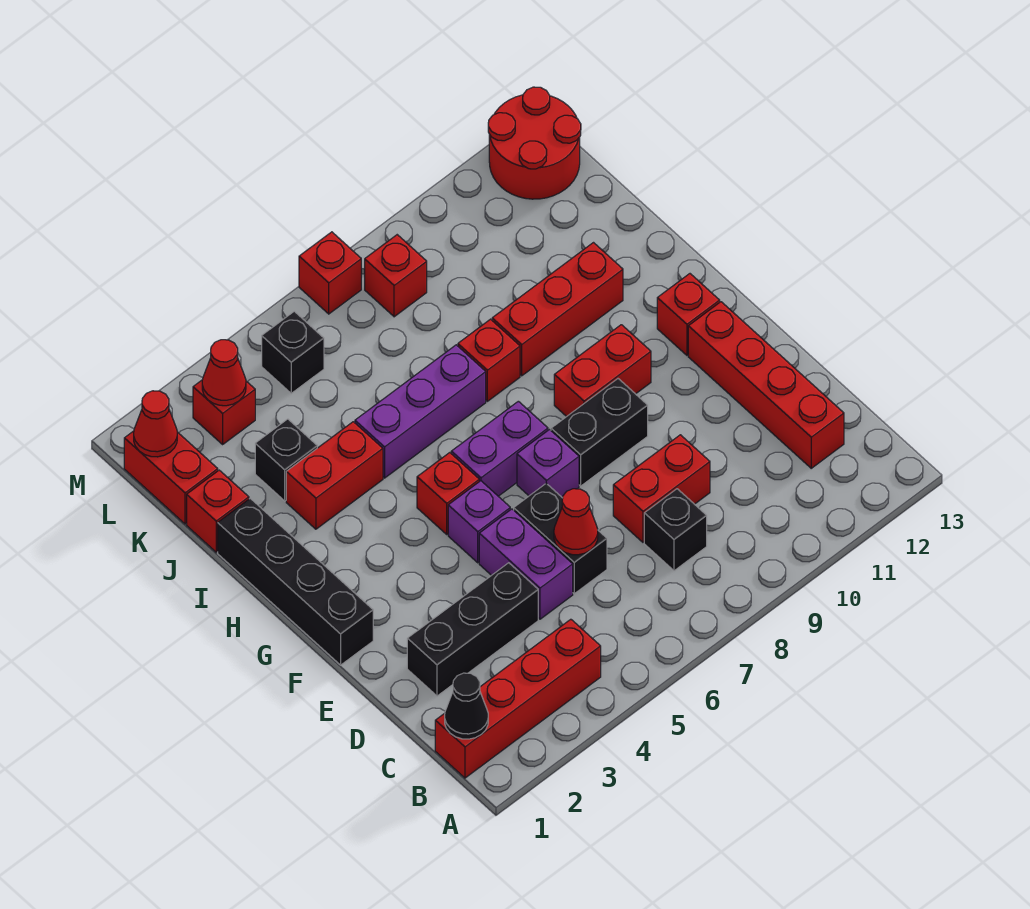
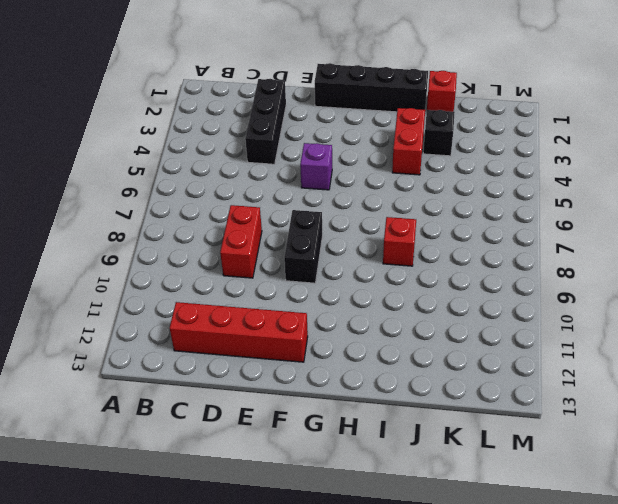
none -> red brick B1:B4 level 1
none -> black brick C8 level 1
none -> purple brick D5:E5 level 1
none -> black brick D6:E6 level 1

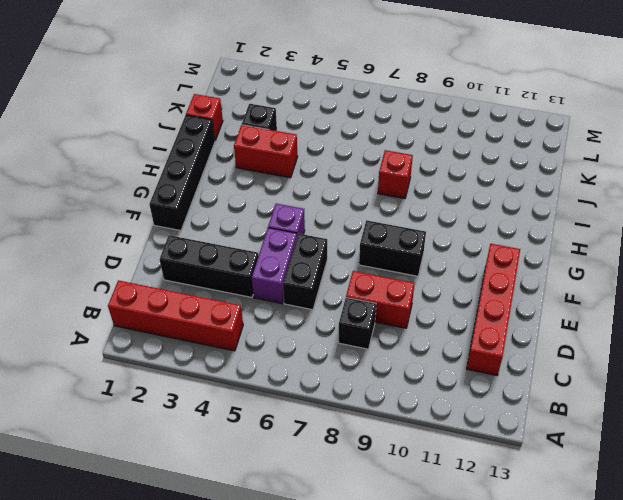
none -> purple brick F7 level 1
none -> red brick G5 level 1
none -> purple brick G6:G7 level 1
none -> red brick G9:G10 level 1

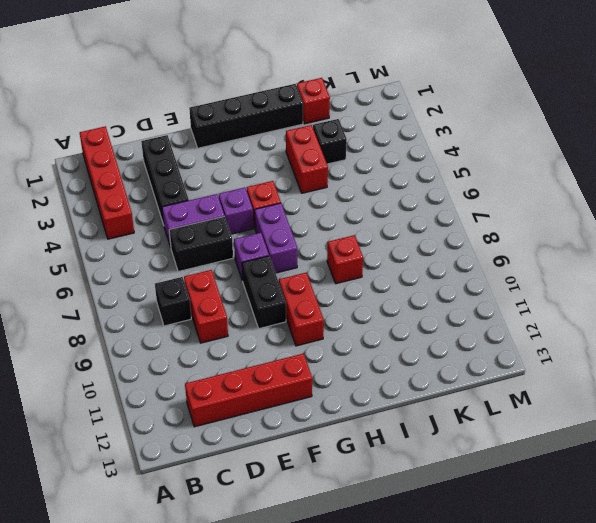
none -> red brick G12 level 1
none -> purple brick I5:I7 level 1
none -> red brick I9:I11 level 1
none -> red brick K1:L1 level 1

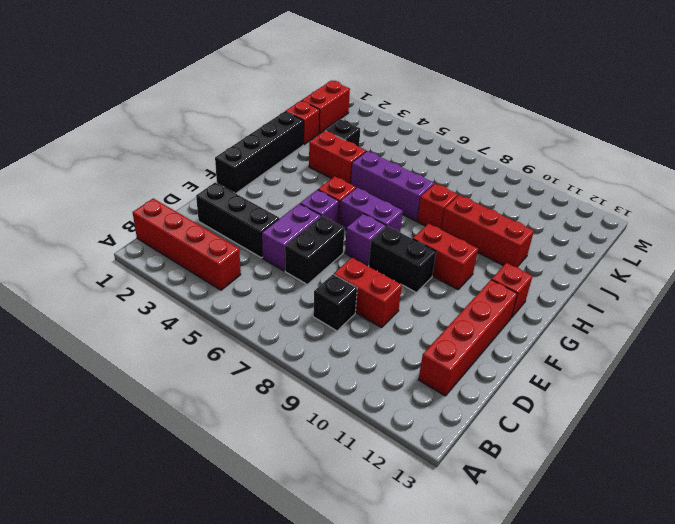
none -> red brick L3 level 1
none -> black brick L5 level 1
none -> red brick L8 level 1
none -> red round brick L12:M13 level 1

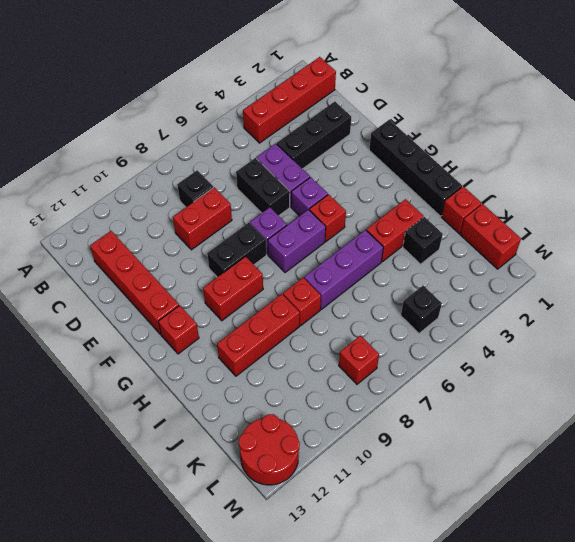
none -> red brick L3 level 1
none -> red brick M7 level 1
none -> black cone B1 level 2
none -> red cone D6 level 2

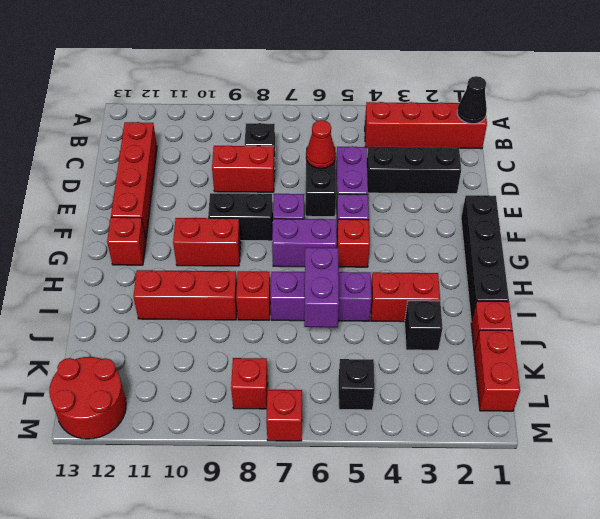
purple brick I6:J6 level 2 -> none
none -> red brick L3 level 1
none -> red cone L1 level 2
none -> red cone L3 level 2

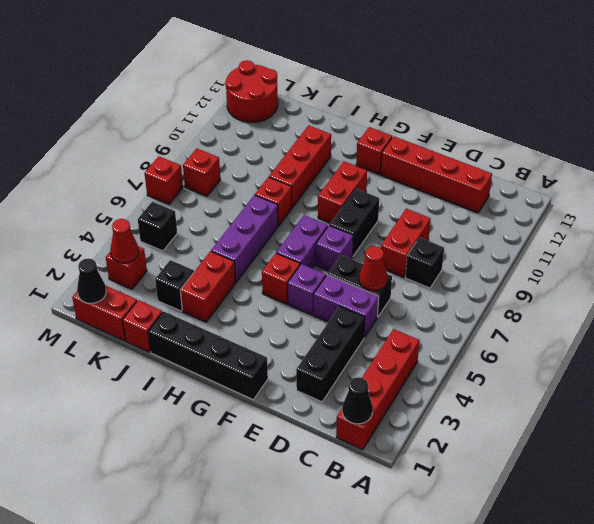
black cone L1 level 2 -> red cone L1 level 2

